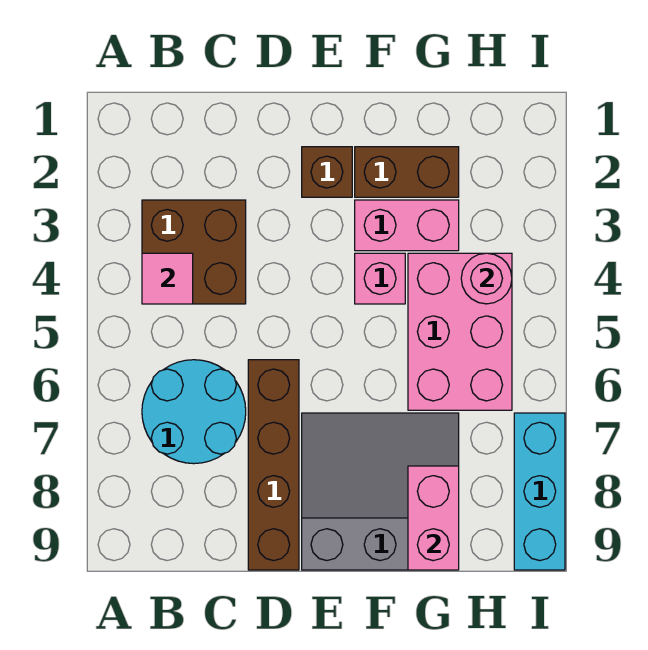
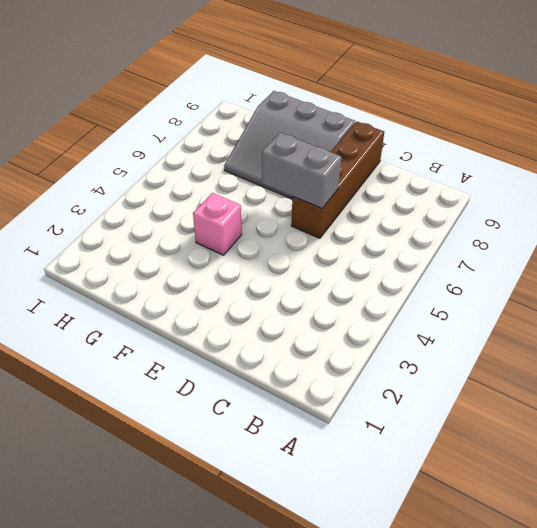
grey brick D6:E6 level 2 -> none
none -> brown brick B3:C4 level 1
none -> cyan round brick B6:C7 level 1
none -> brown brick E2 level 1

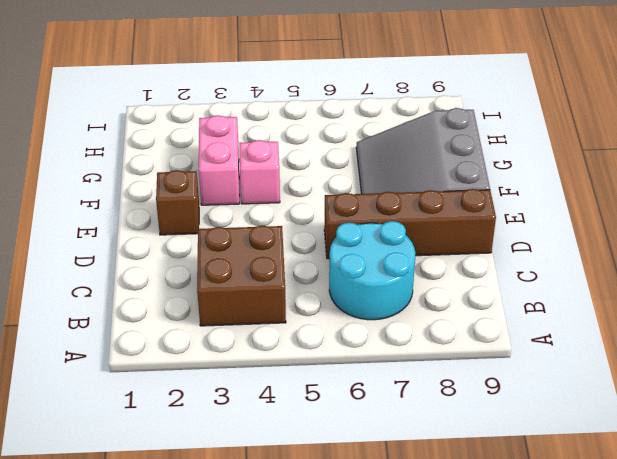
none -> brown brick F2:G2 level 1
none -> pink brick G4:H6 level 1
none -> cyan brick I7:I9 level 1

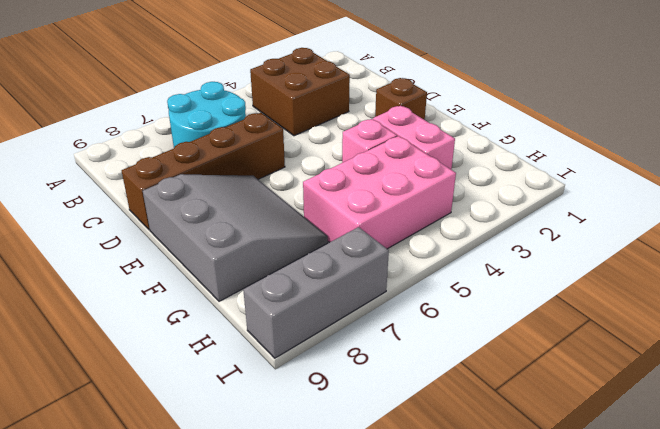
grey brick I7:I9 level 1 -> cyan brick I7:I9 level 1
none -> brown brick F2:G2 level 1
none -> pink tile B4 level 2
none -> pink brick G8:G9 level 2

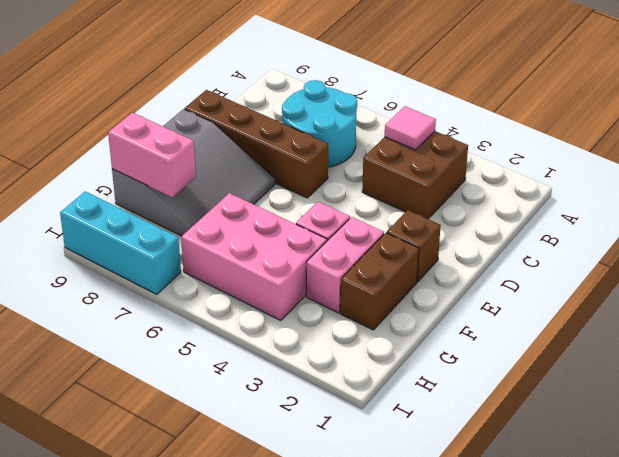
none -> pink round brick H4 level 2

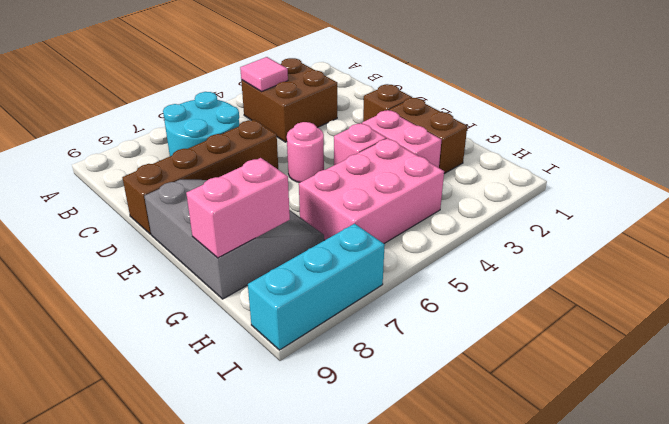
pink round brick E5 level 1 -> pink round brick H4 level 2

